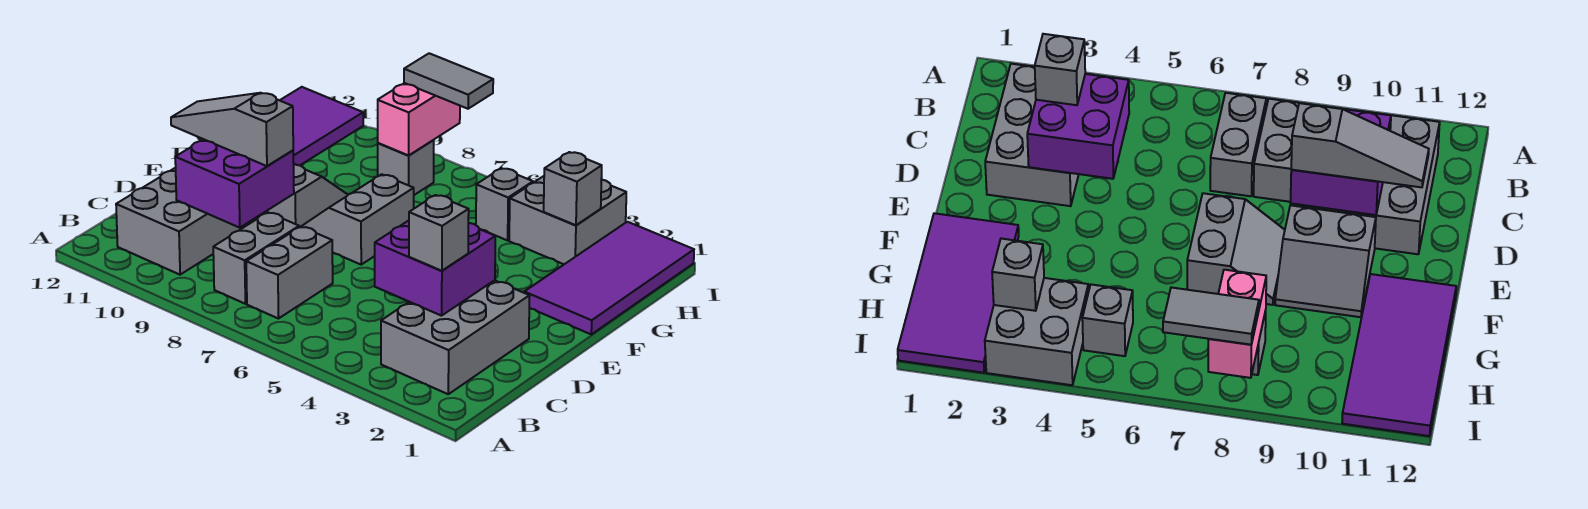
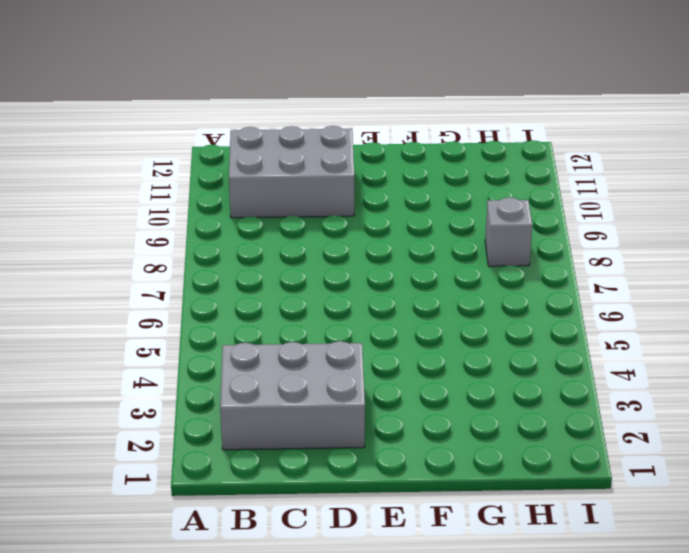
none -> grey brick B7:C7 level 1
none -> grey brick B8:C8 level 1
none -> grey slope E7:F8 level 1 top 7

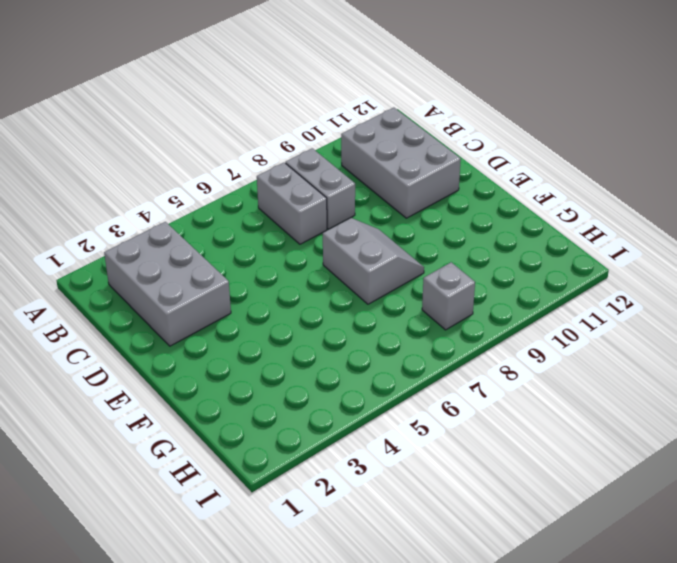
none -> grey slope E9:F10 level 1 top E
none -> purple tile F1:I2 level 1
none -> purple tile F11:I12 level 1

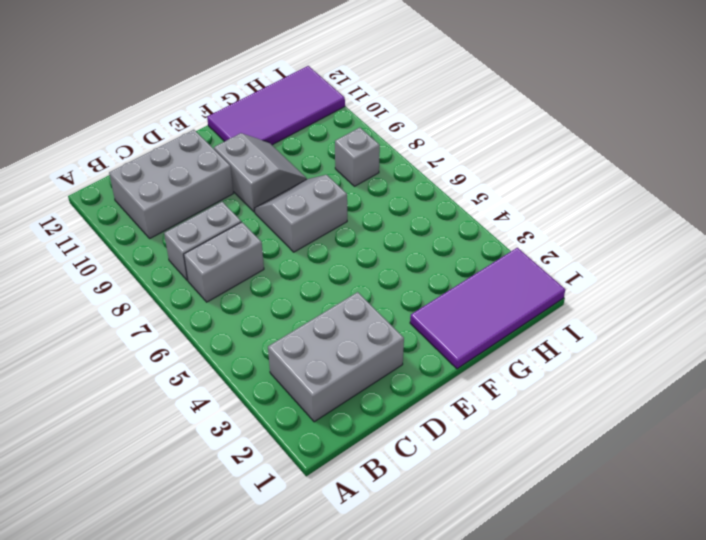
none -> grey brick H3:I4 level 1
none -> grey brick H5 level 1
none -> purple brick C3:D4 level 2

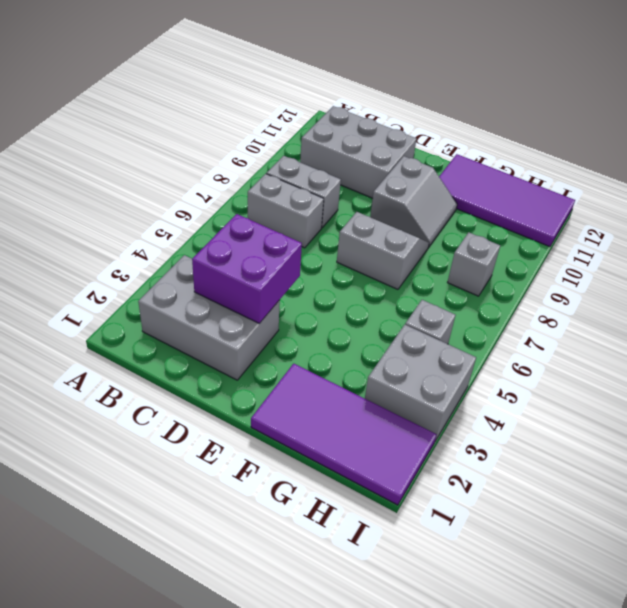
none -> purple brick C9:D10 level 2
none -> grey brick H3 level 2
none -> pink brick H8:I8 level 2

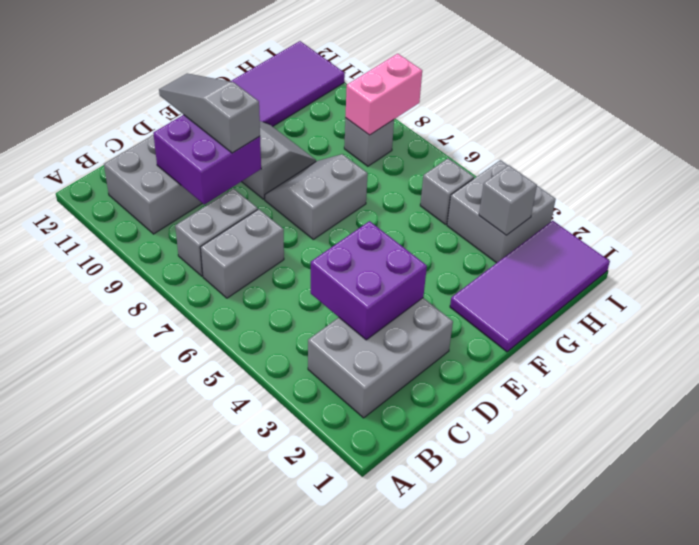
none -> grey brick C3 level 3
none -> grey tile I7:I8 level 3

